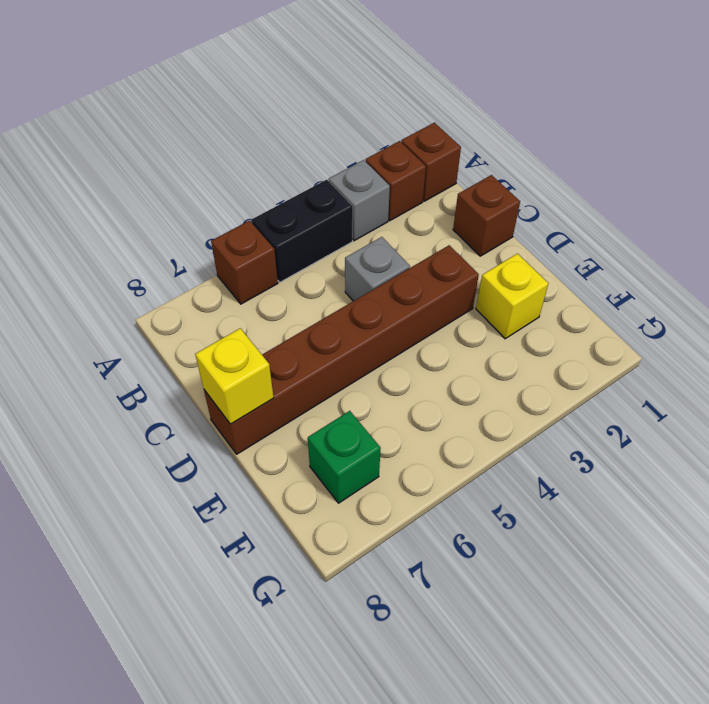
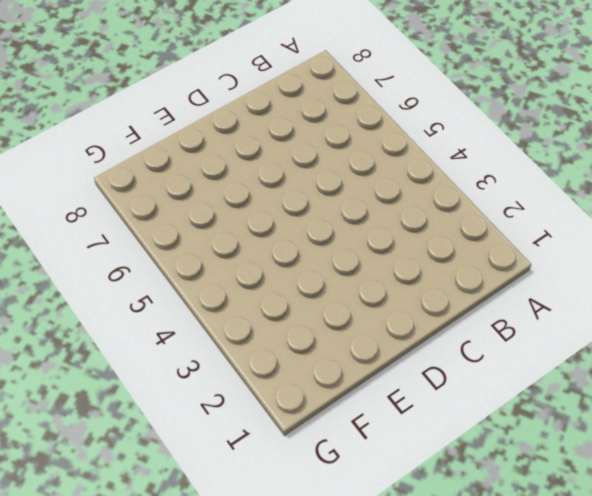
none -> brown brick A1 level 1
none -> brown brick A2 level 1

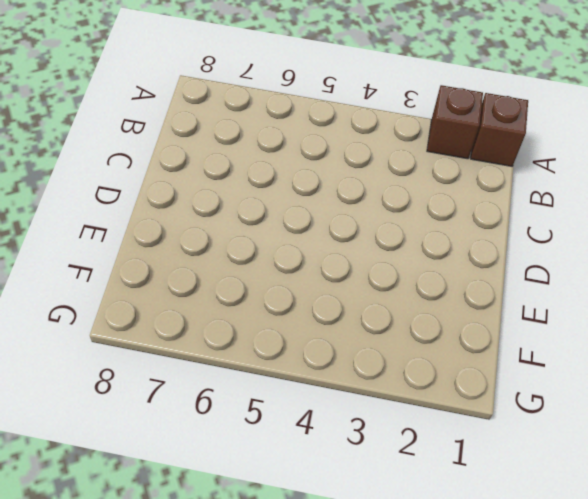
none -> grey brick A3 level 1
none -> black brick A4:A5 level 1

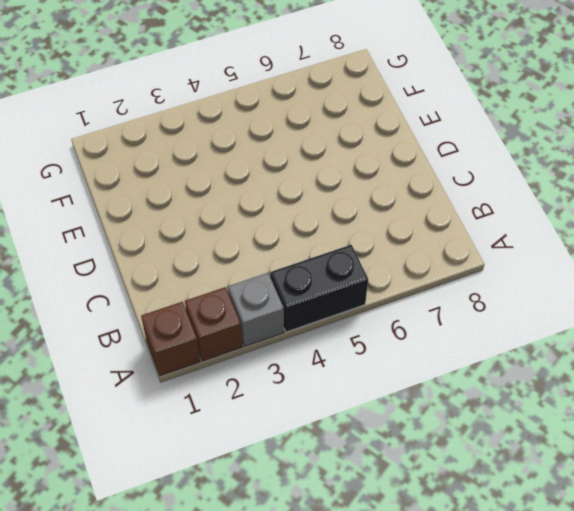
none -> brown brick A6 level 1
none -> brown brick C1 level 1

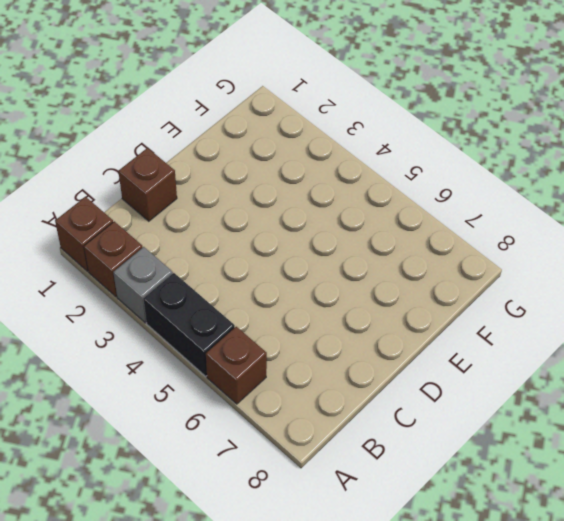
none -> grey brick C4 level 1
none -> brown brick D3:D8 level 1

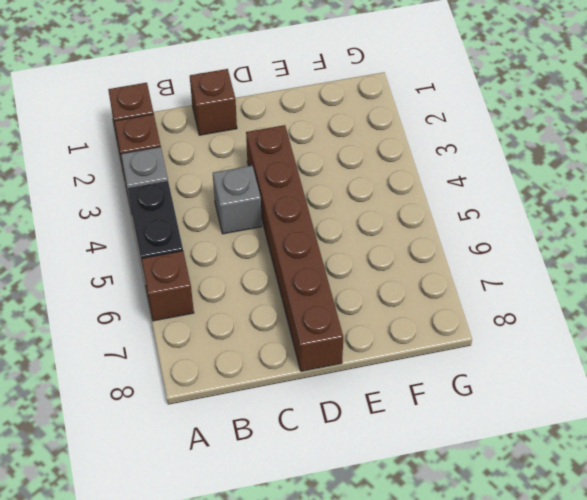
none -> yellow brick E2 level 1
none -> green brick F7 level 1

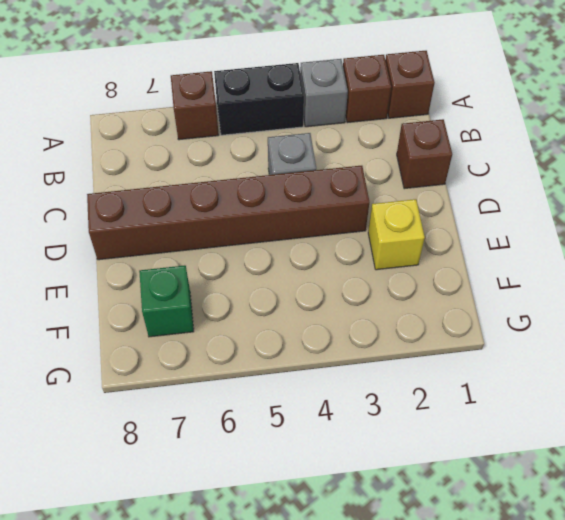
none -> yellow brick D8 level 2

